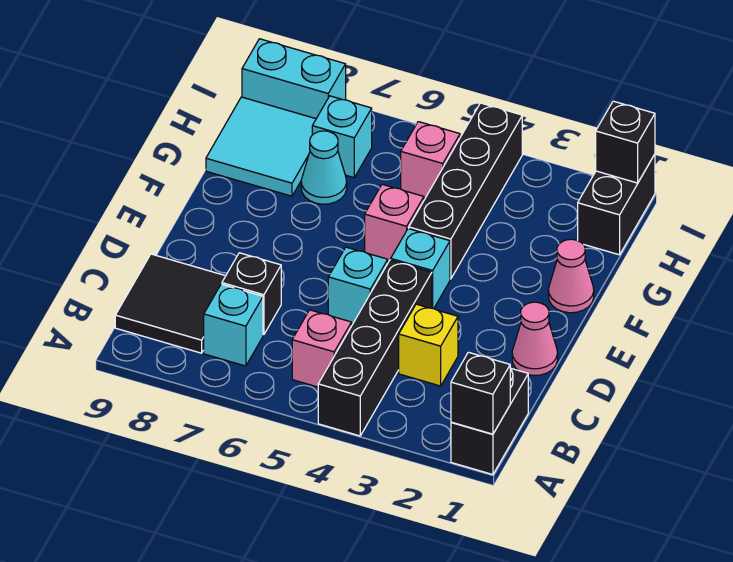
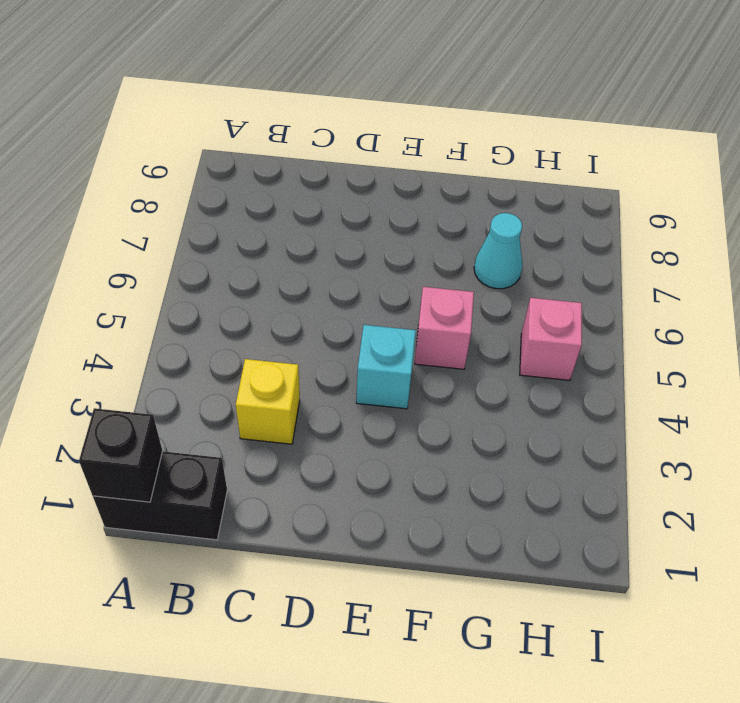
none -> black brick A4:D4 level 1
none -> pink brick B5 level 1
none -> cyan brick B7 level 1

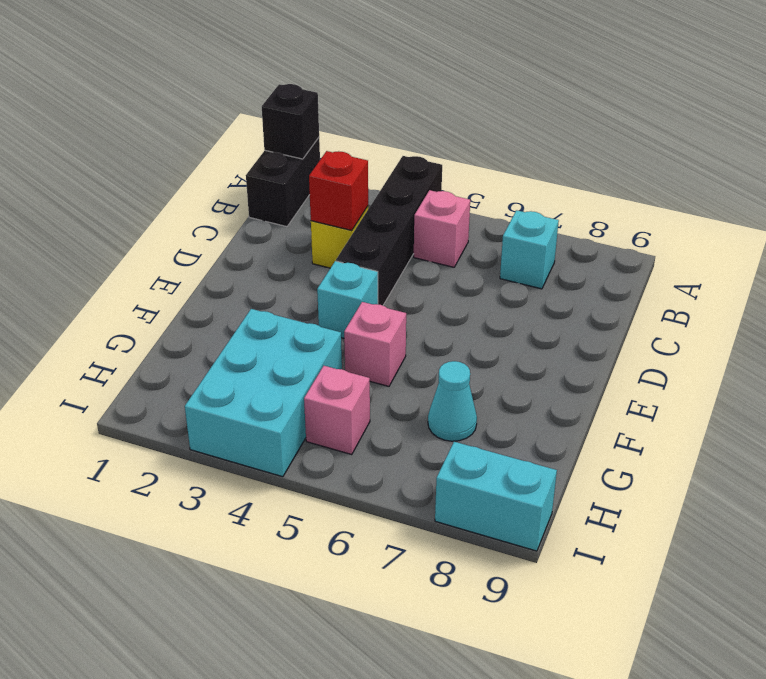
red brick C3 level 2 -> none
cyan brick G3:I4 level 1 -> black brick F4:I4 level 1
none -> black tile B8:C9 level 1
none -> black brick C7 level 1
none -> pink cone D1 level 1

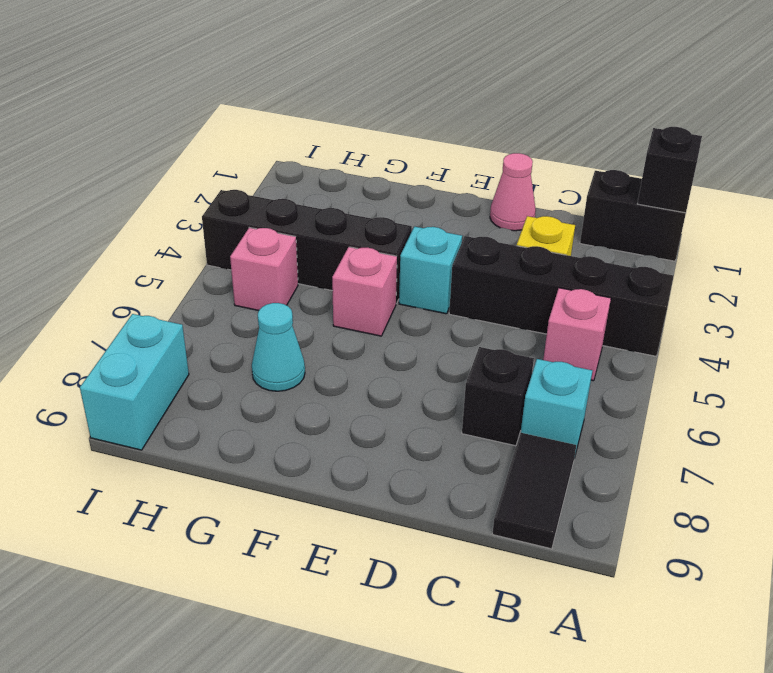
black tile B8:B9 level 1 -> black tile B8:C9 level 1
none -> cyan brick D5 level 1
none -> pink cone F1 level 1
none -> cyan tile G8:H9 level 1

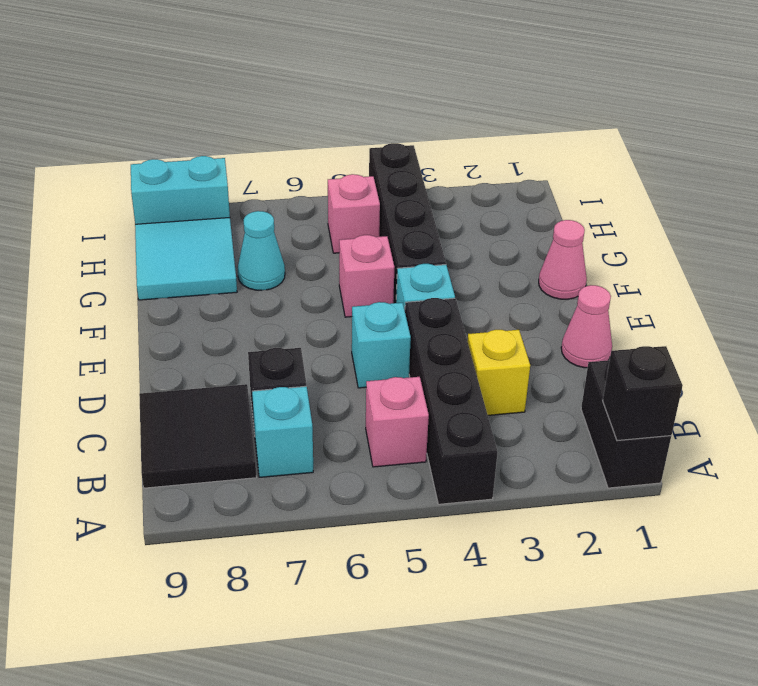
none -> black brick H1:I1 level 1
none -> cyan brick H7 level 1
none -> black brick I1 level 2

